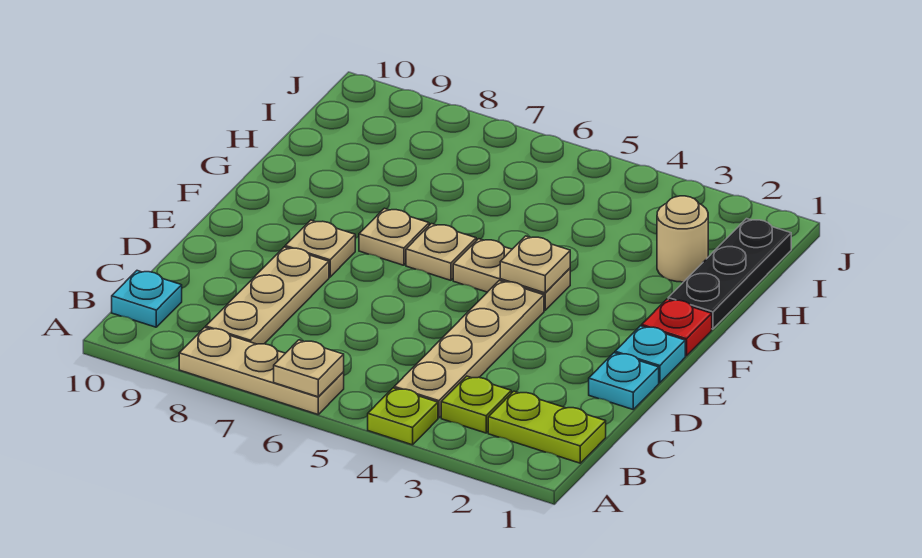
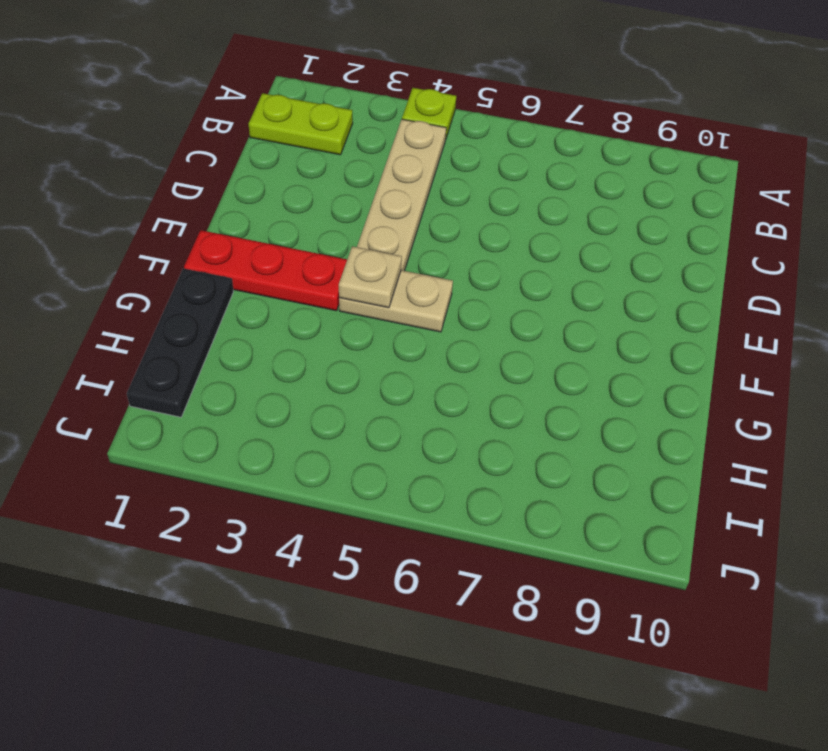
red plate F1:F3 level 1 -> red plate F1 level 1
none -> tan plate A6:A8 level 1
none -> lime plate B3 level 1
none -> tan plate B8:D8 level 1

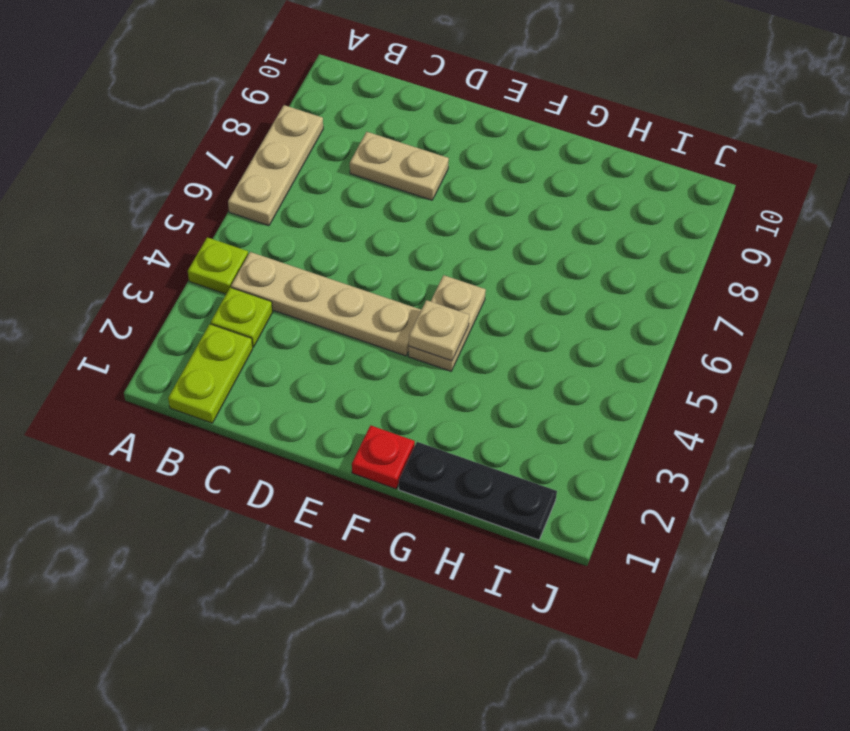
tan plate C8:D8 level 1 -> tan plate B8:D8 level 1
none -> cyan plate B10 level 1
none -> cyan plate D1 level 1
none -> cyan plate E1 level 1

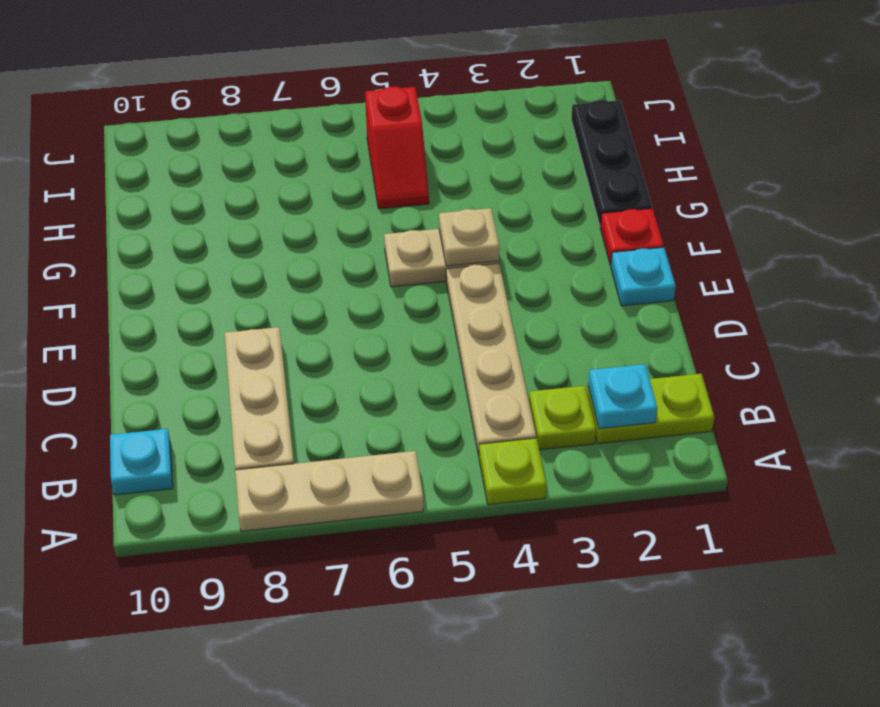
cyan plate B2 level 2 -> cyan plate D1 level 1
red slope H5:I5 level 1 top I -> none
none -> tan plate E8 level 1
none -> tan plate F6 level 1
none -> tan plate F7 level 1

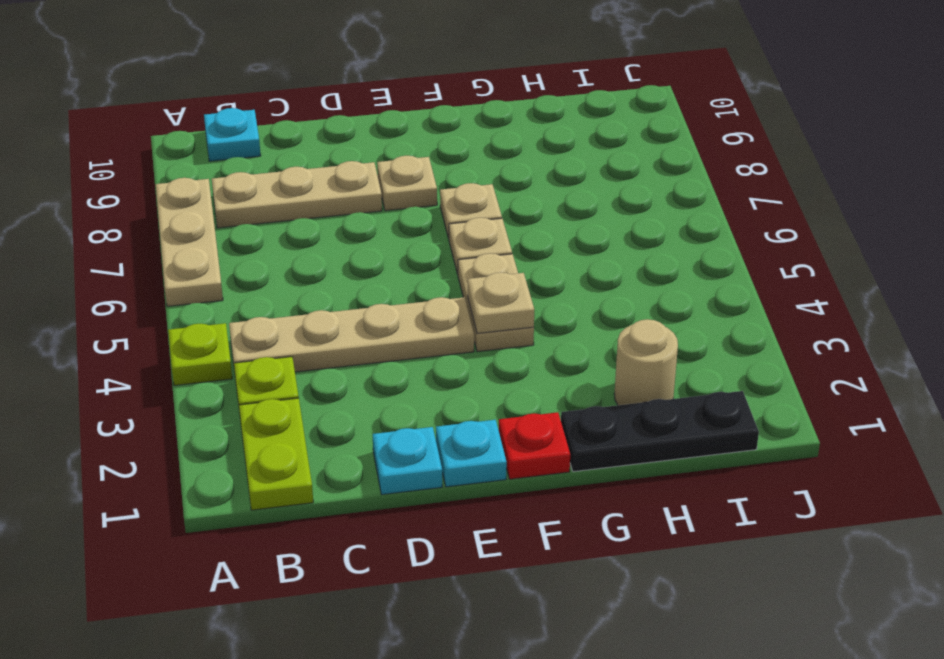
none -> tan plate A6 level 2

